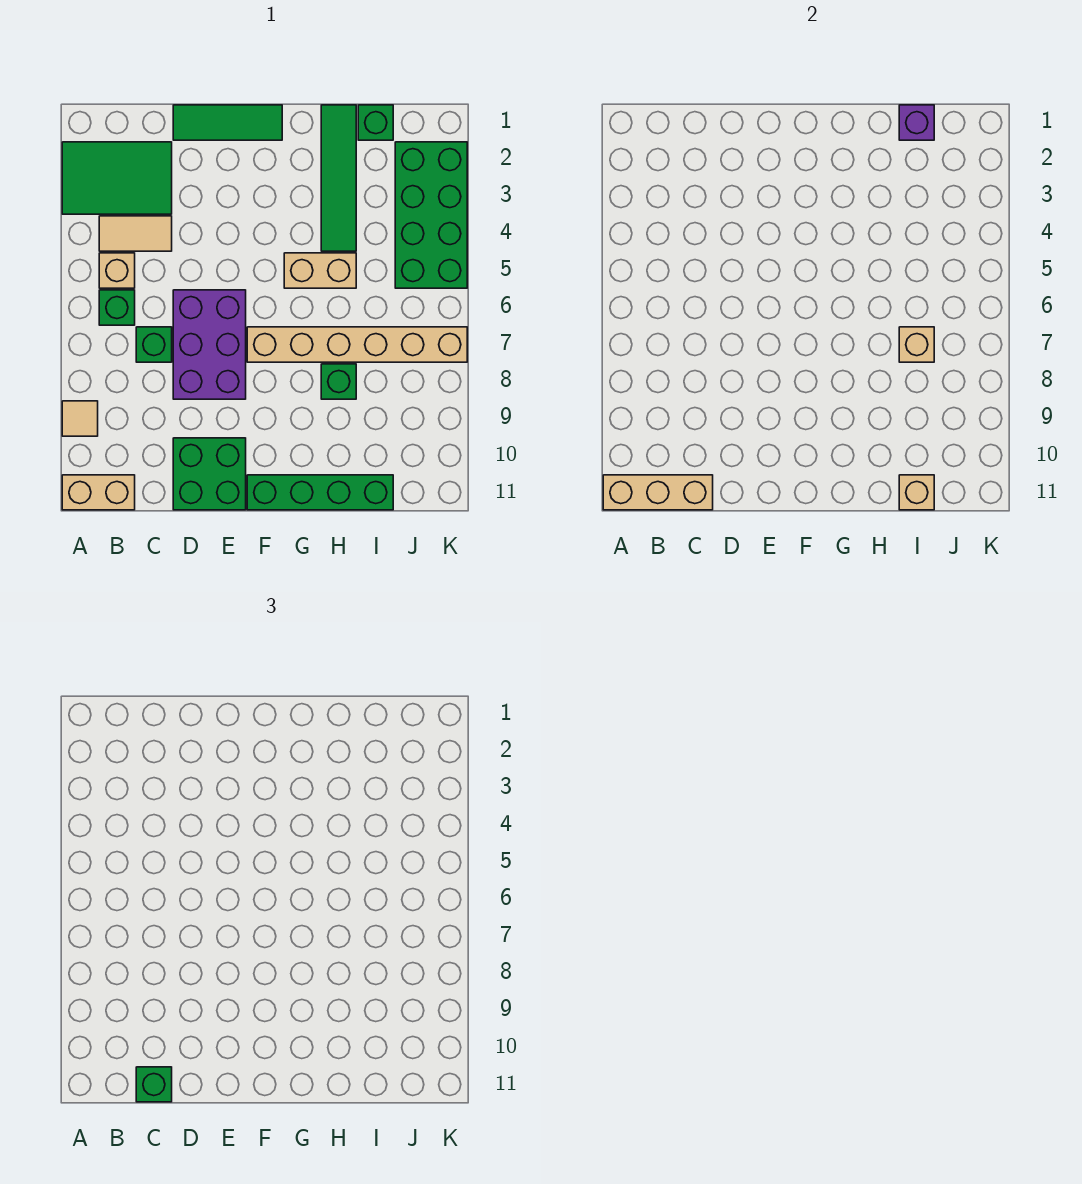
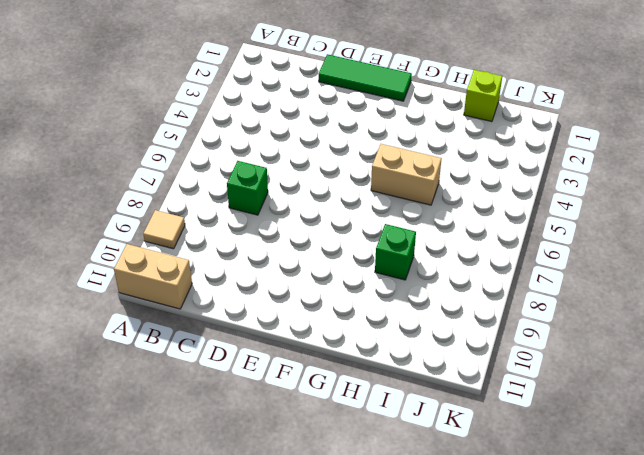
lime brick I1 level 1 -> green brick I1 level 1
none -> green tile A2:C3 level 1
none -> tan tile B4:C4 level 1
none -> tan brick B5 level 1

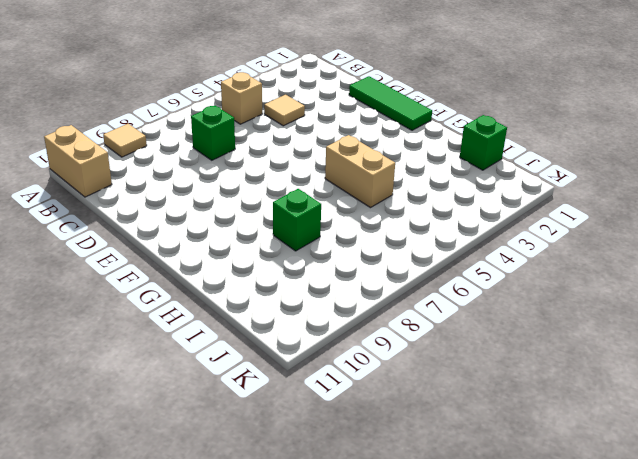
tan tile C4 level 1 -> tan tile B4:C4 level 1
none -> green tile A2:C3 level 1
none -> green brick B6 level 1
none -> purple brick D6:E8 level 1

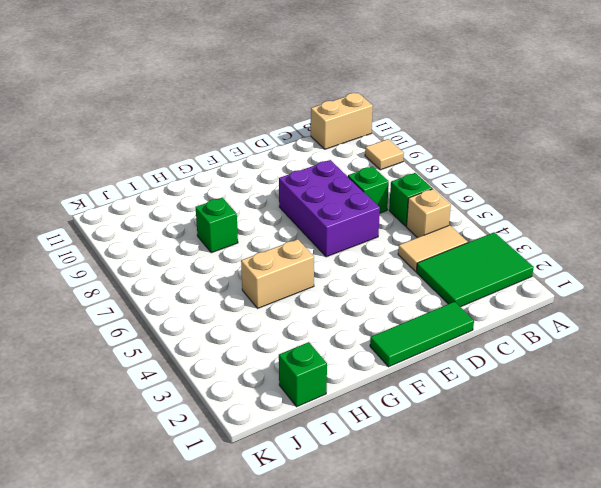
none -> green brick D10:E11 level 1
none -> tan brick F7:K7 level 1
none -> green brick F11:I11 level 1

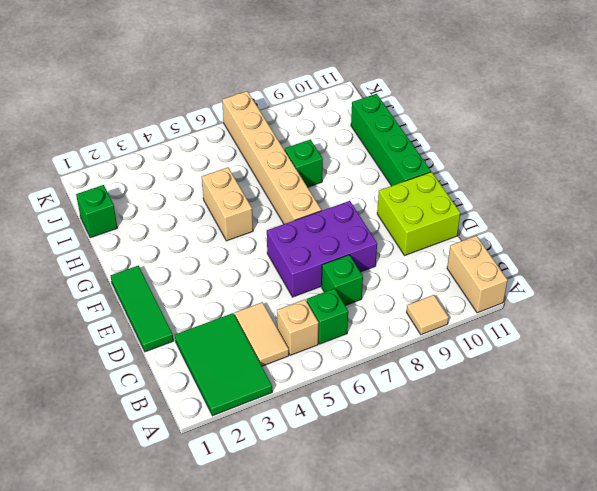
lime brick D10:E11 level 1 -> green brick D10:E11 level 1
none -> green tile H1:H4 level 1
none -> green brick J2:K5 level 1
none -> tan brick A11:C11 level 2

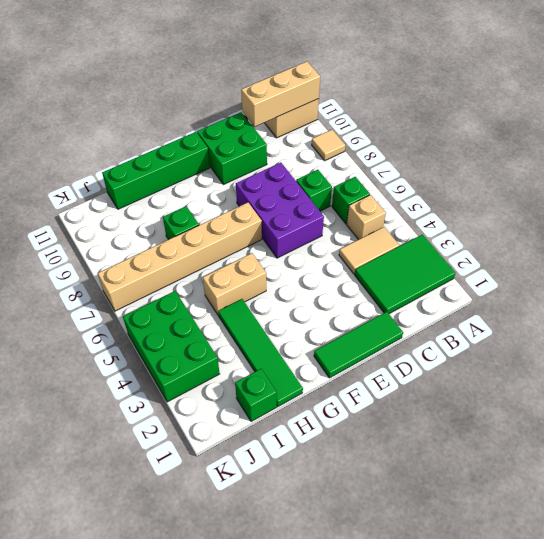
green brick J3:K5 level 1 -> green brick J2:K5 level 1
none -> purple brick I1 level 2
none -> tan brick I7 level 2
none -> tan brick I11 level 2

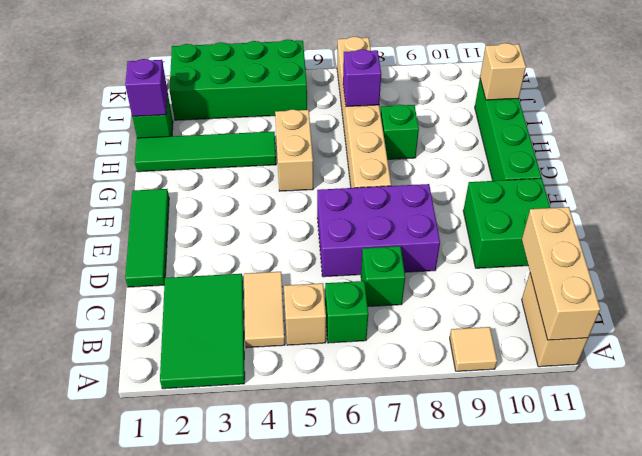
purple brick I7 level 2 -> tan brick I7 level 2
none -> green brick C11 level 3

